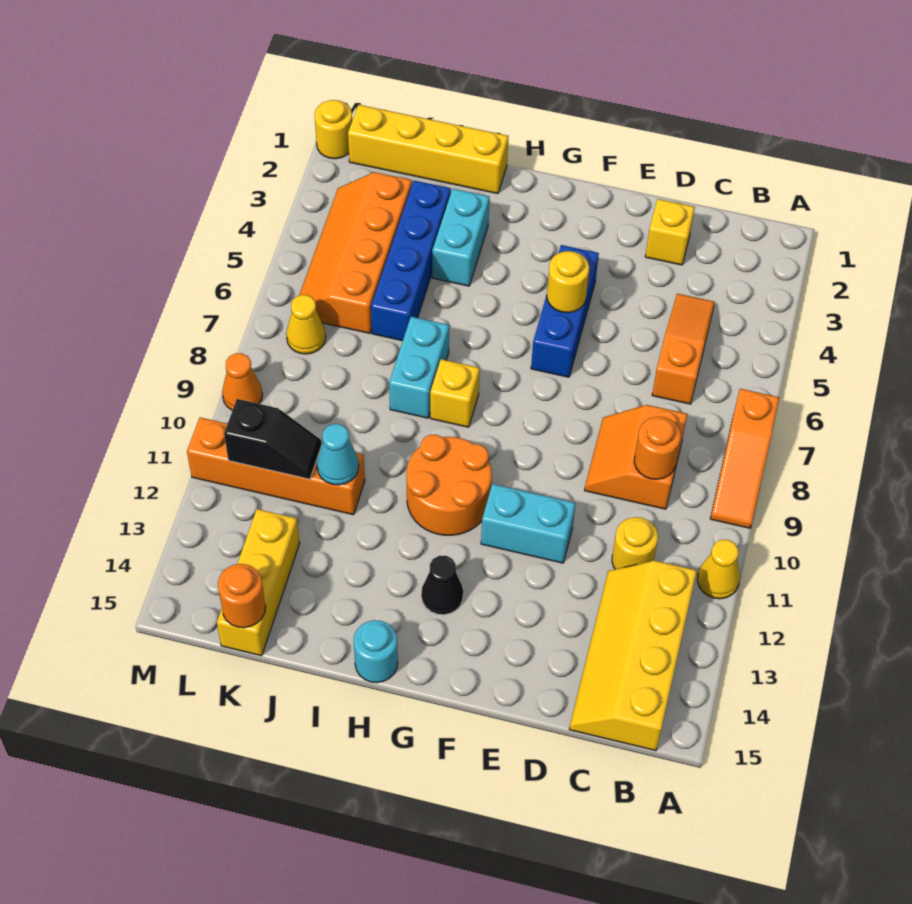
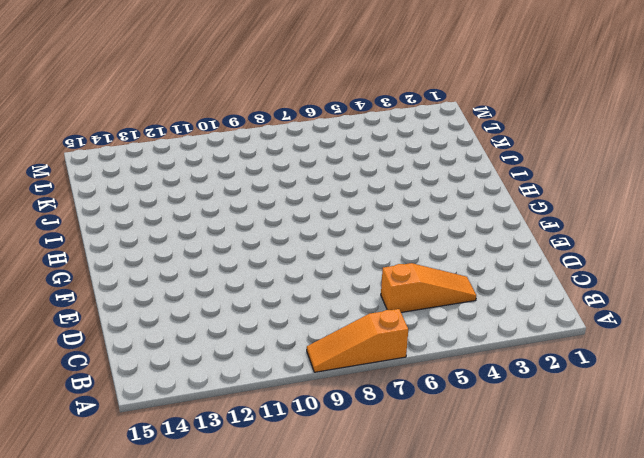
none -> yellow cone A11 level 1
none -> yellow slope B12:C15 level 1 top B
none -> orange slope C8:D9 level 1 top C

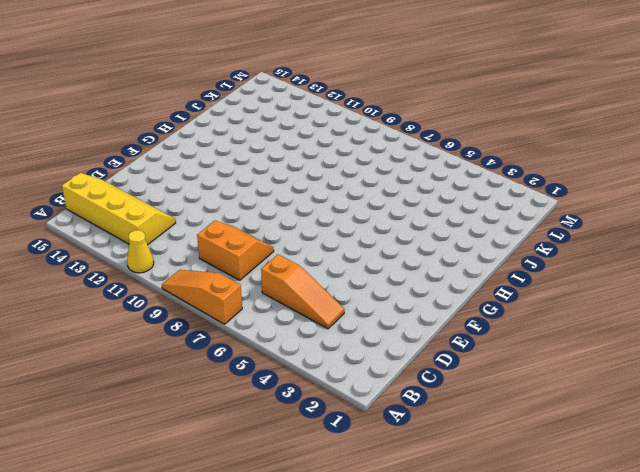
none -> yellow round brick C11 level 1
none -> yellow brick D2 level 1
none -> cyan brick E11:F11 level 1

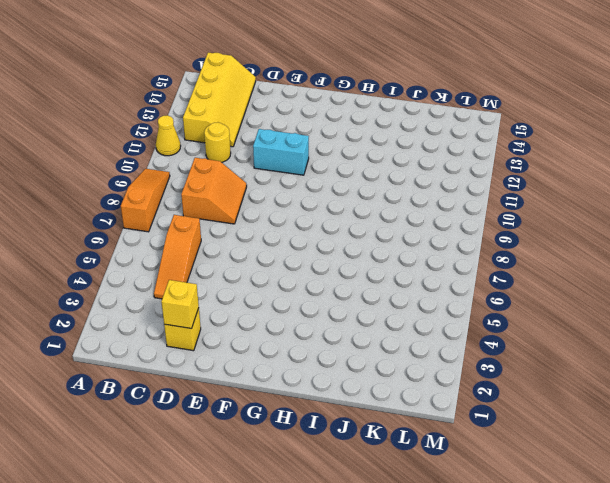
yellow brick D2 level 2 -> yellow brick H8 level 1
none -> blue brick F4:F6 level 1
none -> orange round brick G10:H11 level 1
none -> black cone G13 level 1

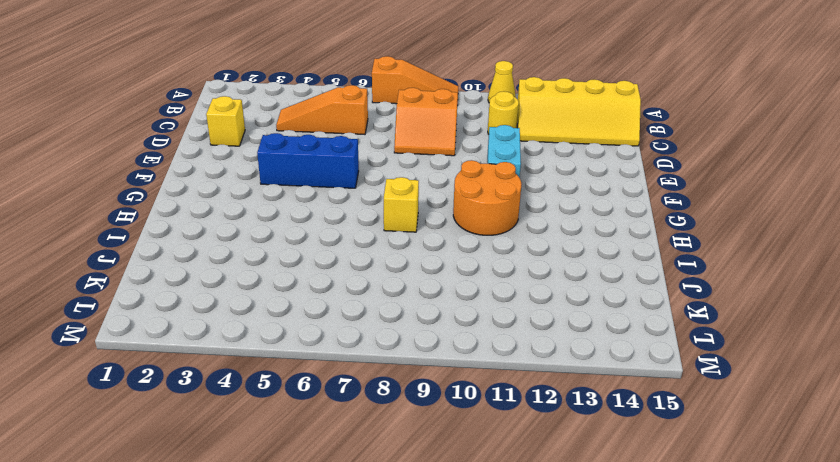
none -> black cone G13 level 1
none -> cyan round brick H15 level 1
none -> yellow brick I1:L1 level 1

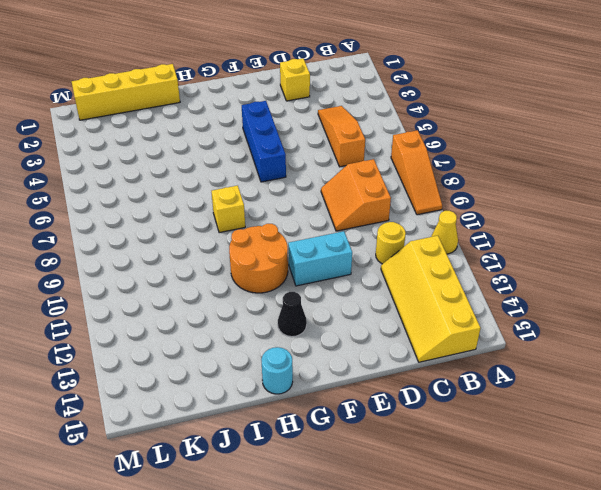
none -> cyan brick I3:I4 level 1
none -> cyan brick I7:I8 level 1
none -> blue brick J3:J6 level 1

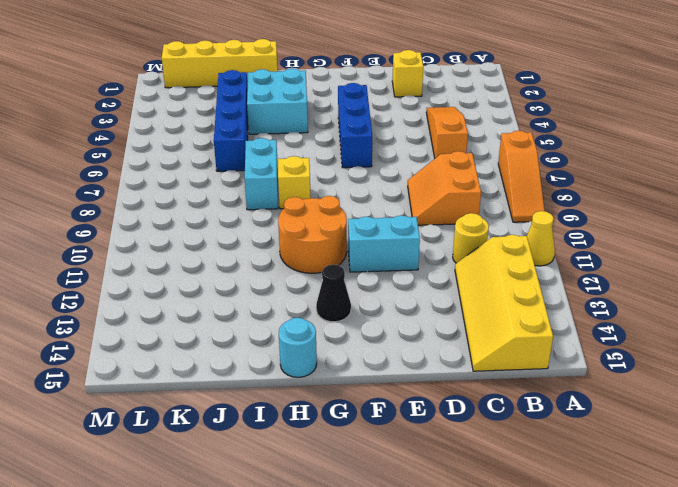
cyan brick H3:I4 level 1 -> cyan brick I3:I4 level 1
none -> orange brick J11:M11 level 1
none -> orange slope K3:L6 level 1 top K
none -> yellow brick K13:K15 level 1

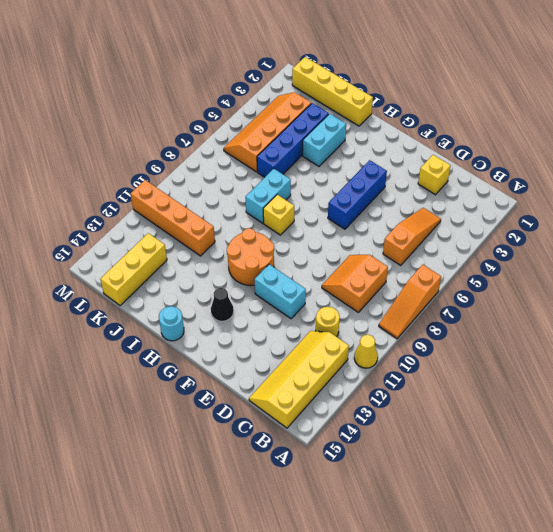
none -> yellow cone L7 level 1
none -> yellow round brick M1 level 1
none -> orange cone M9 level 1

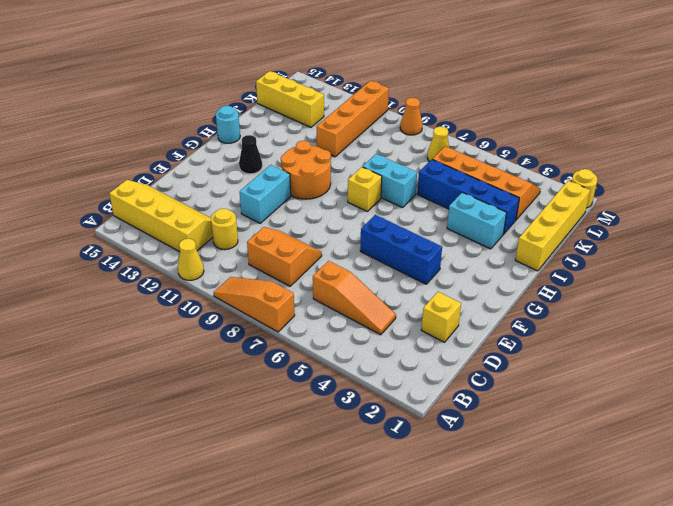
none -> orange round brick C9 level 2
none -> yellow round brick F5 level 2
none -> cyan cone J11 level 2

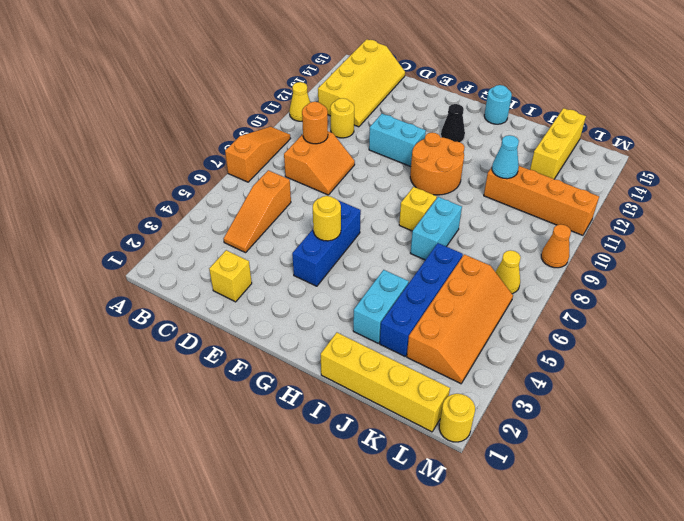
none -> black slope K11:L11 level 2 top L
none -> orange round brick K15 level 2

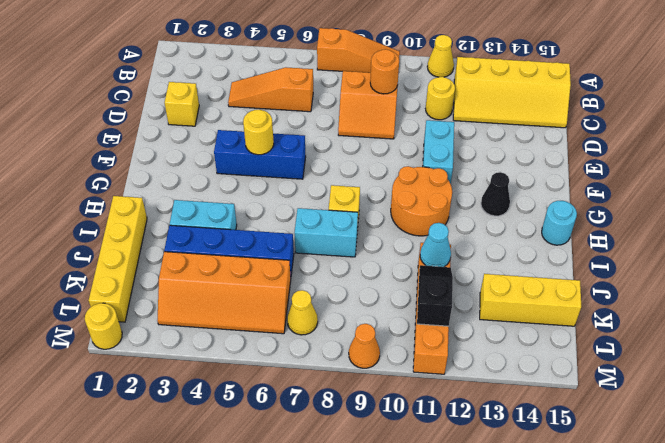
none -> orange round brick K15 level 2

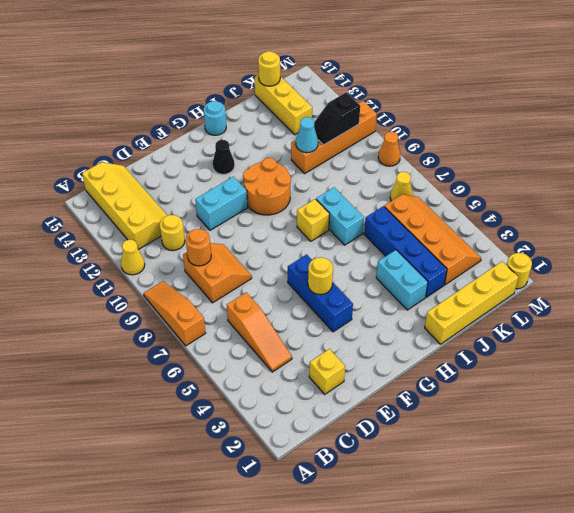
yellow round brick K15 level 2 -> orange round brick K15 level 2

